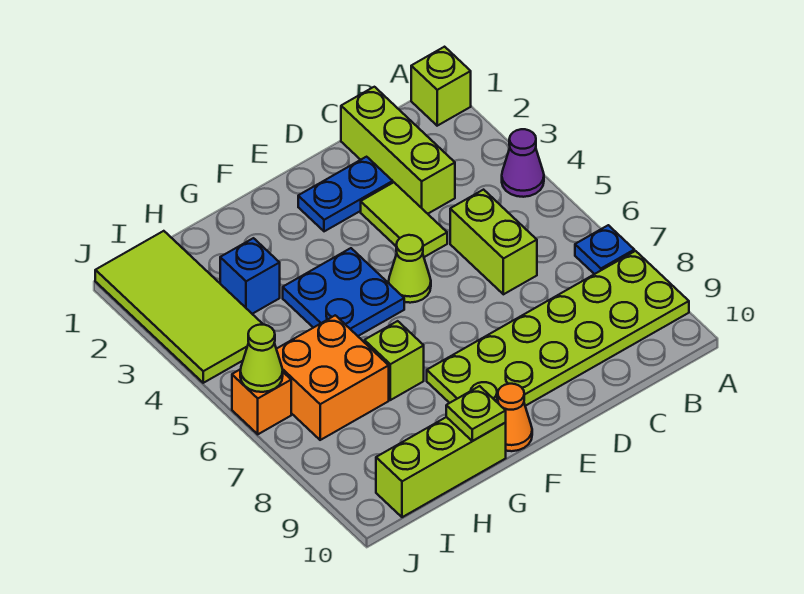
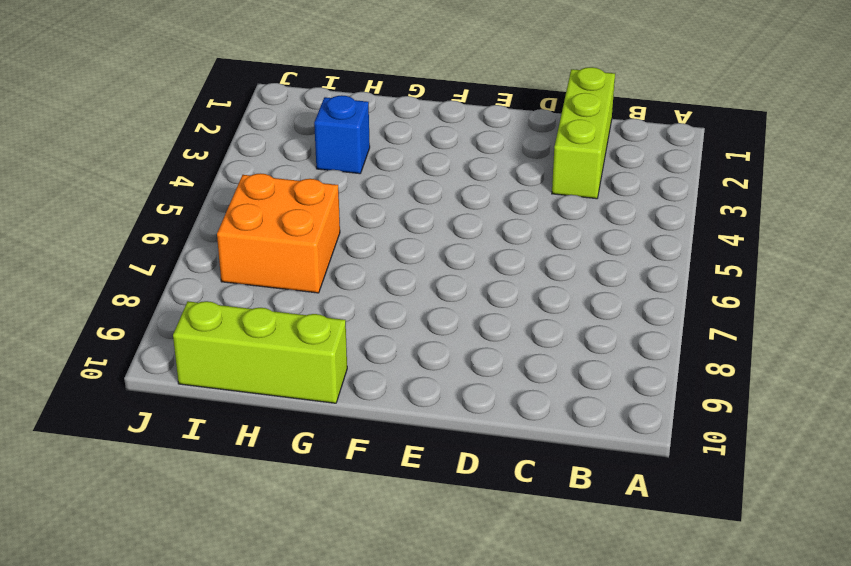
none -> lime brick A1 level 1
none -> purple cone A4 level 1
none -> blue plate A7 level 1

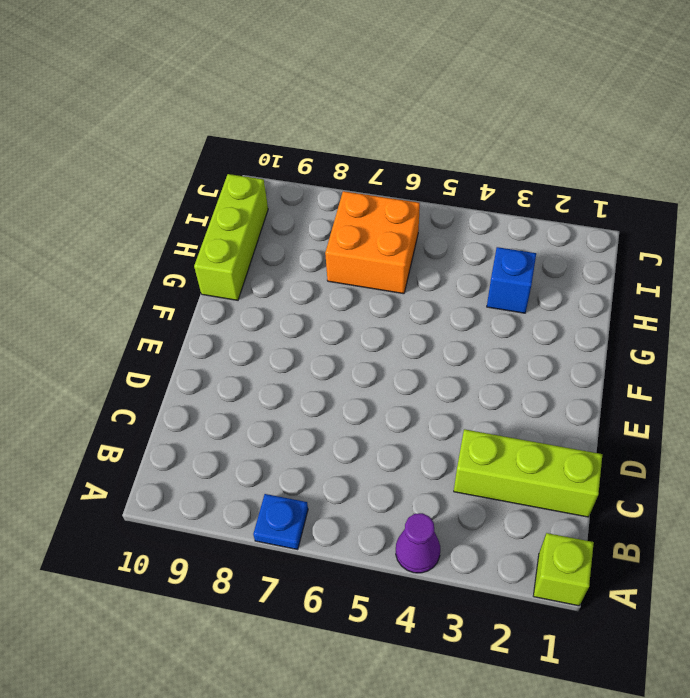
none -> lime plate A8:F9 level 1
none -> lime brick C5:C6 level 1
none -> blue plate D2:E2 level 1

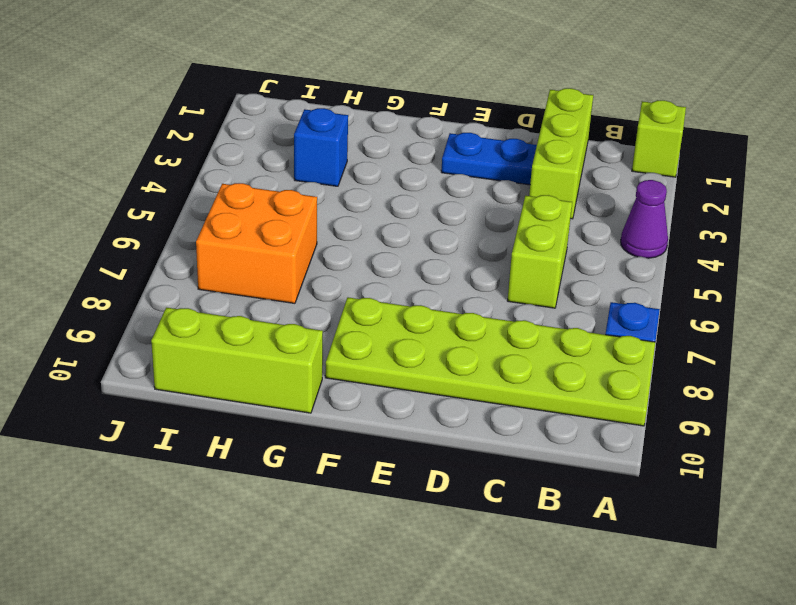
none -> lime tile D3:D4 level 1
none -> lime cone E5 level 1
none -> blue plate F4:G5 level 1

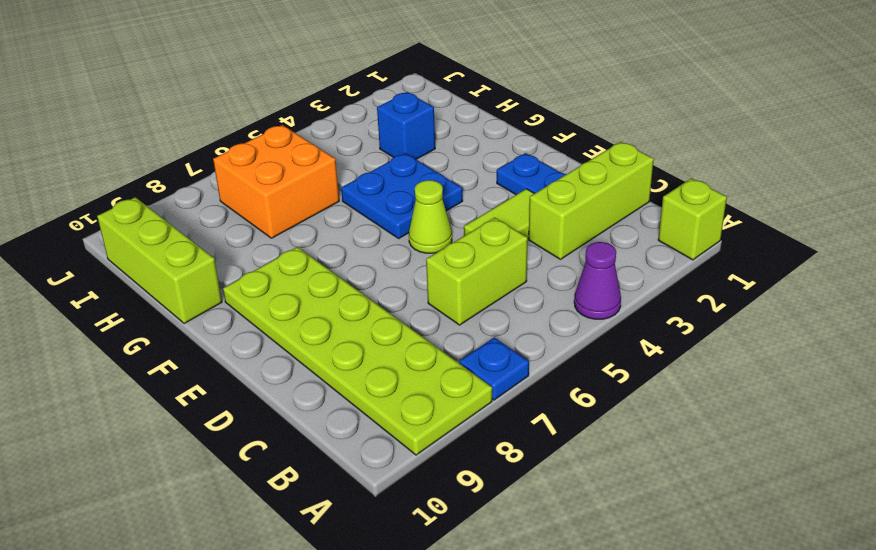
none -> orange cone F10 level 1
none -> lime brick G7 level 1
none -> lime tile I1:J4 level 1

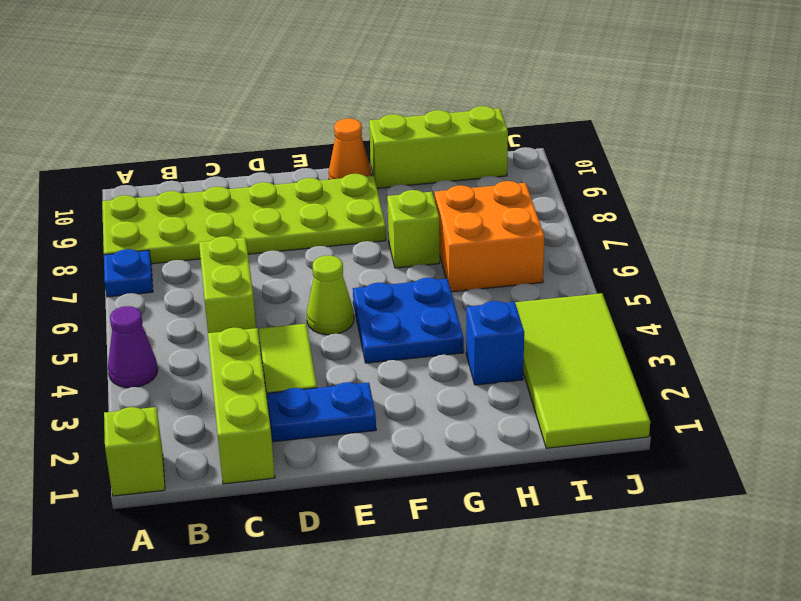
none -> orange brick J6 level 1
none -> lime plate G10 level 2
none -> lime cone J6 level 2

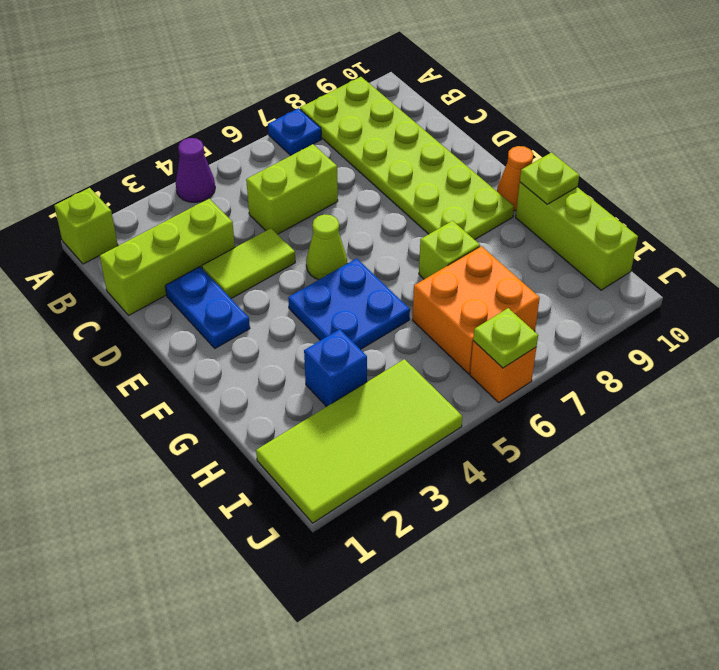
lime plate J6 level 2 -> lime cone J6 level 2

